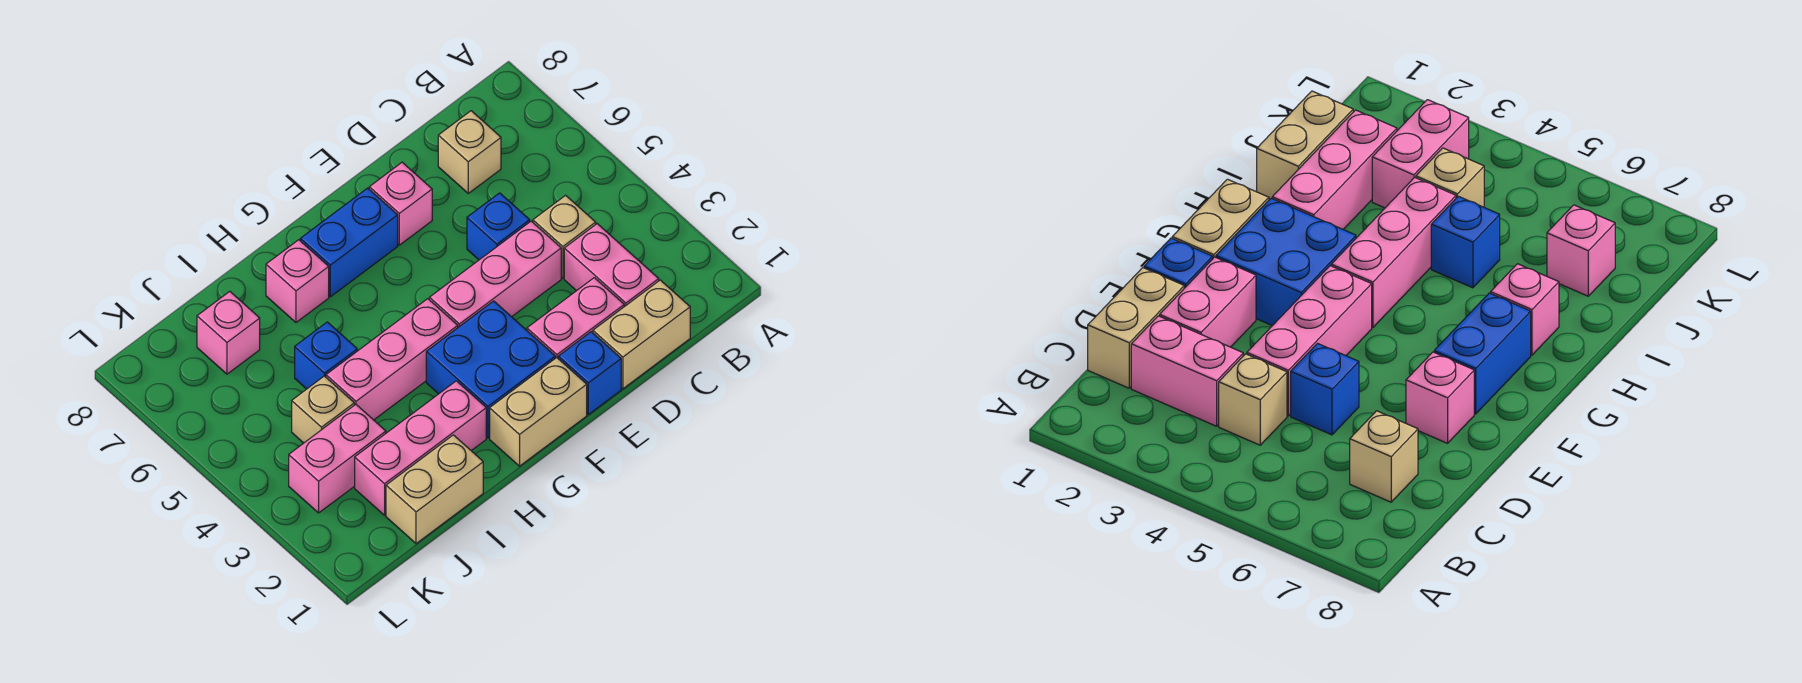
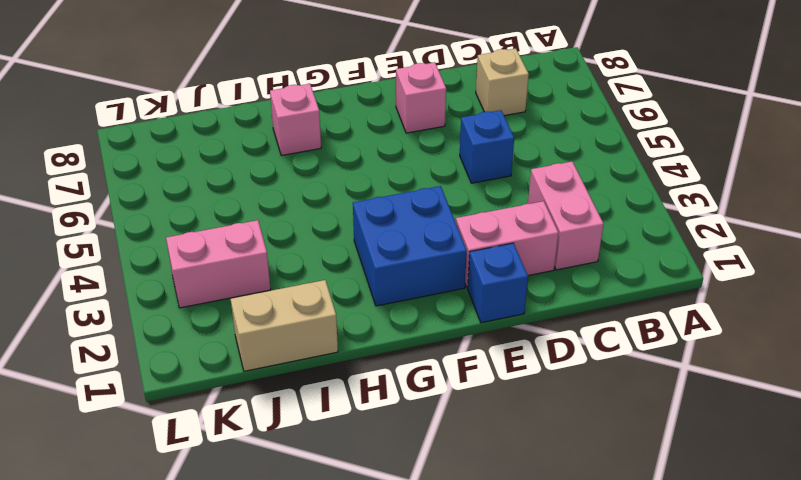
none -> tan brick C1:D1 level 1
none -> tan brick C4 level 1
none -> pink brick D4:F4 level 1

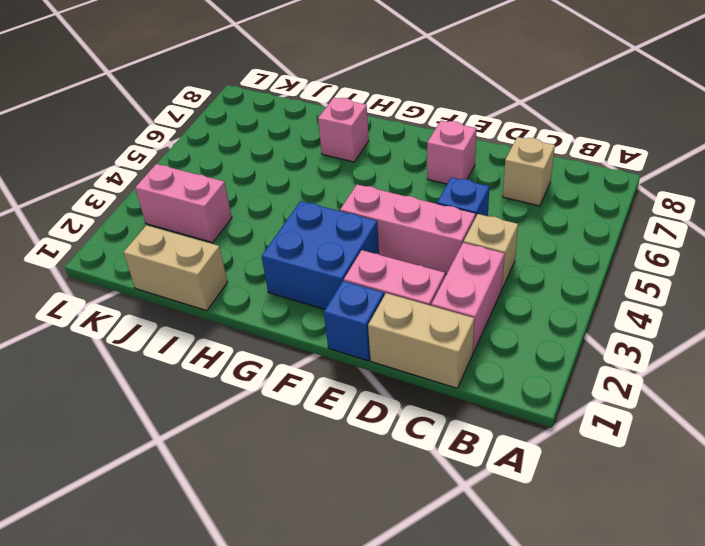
none -> tan brick F1:G1 level 1
none -> blue brick F7:G7 level 1
none -> pink brick G4:I4 level 1

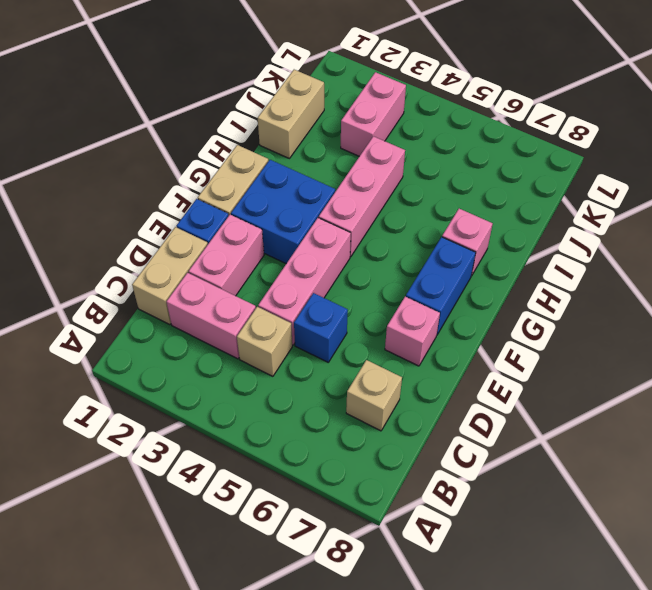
none -> pink brick H2:J2 level 1
none -> blue brick I5 level 1
none -> tan brick J4 level 1

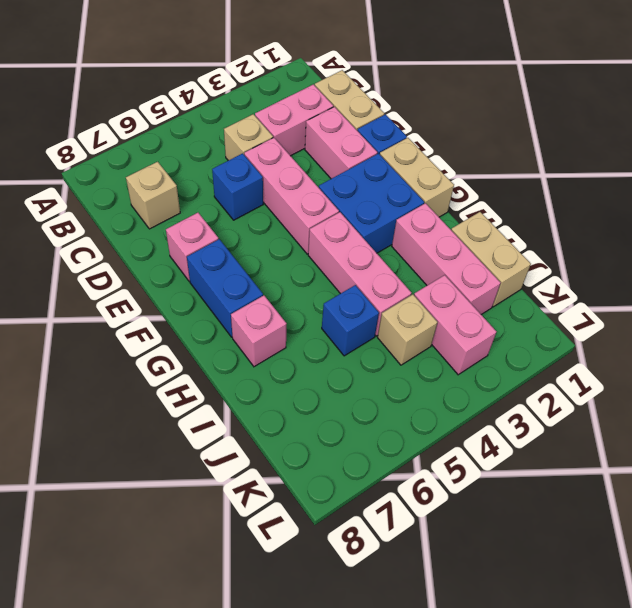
none -> pink brick J7 level 1

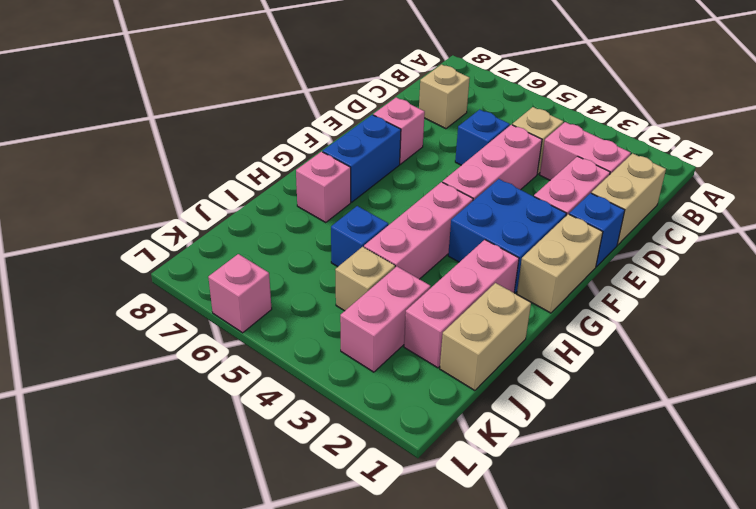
pink brick L6 level 1 -> pink brick J7 level 1

